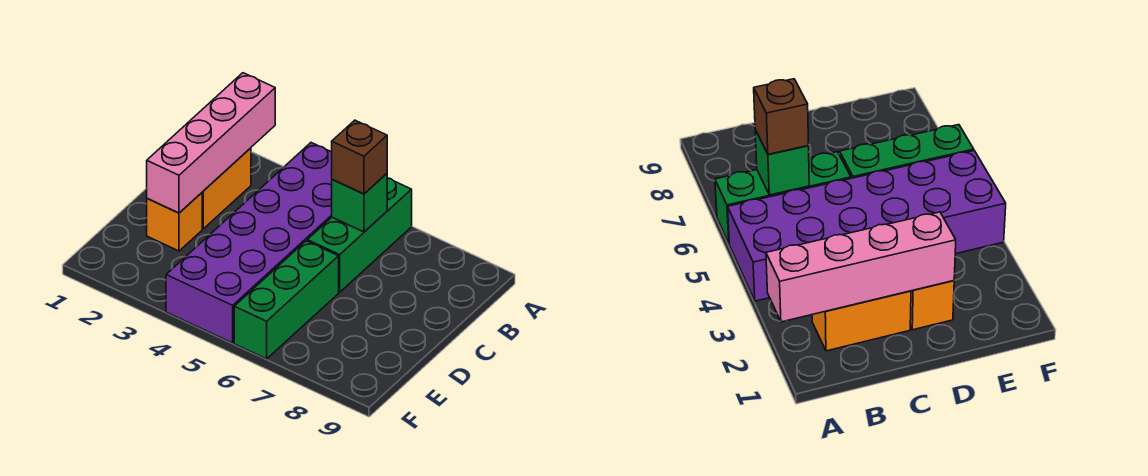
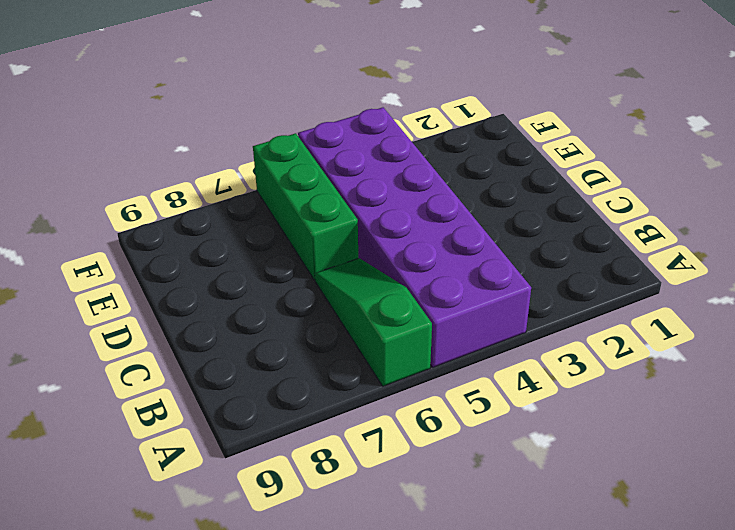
green slope A6:C6 level 1 top A -> green brick A6:C6 level 1
none -> orange brick B2:C2 level 1
none -> orange brick D2 level 1

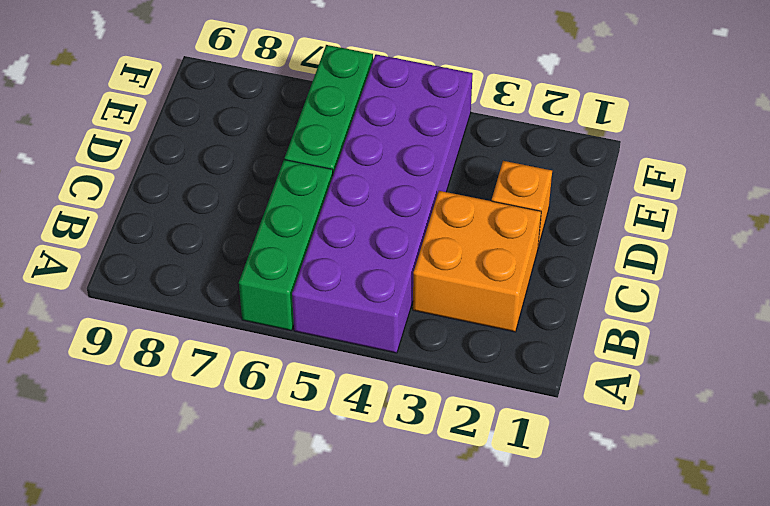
orange brick B2:C3 level 1 -> orange brick B2:C2 level 1
none -> pink brick A2:D2 level 2
none -> green brick B6 level 2

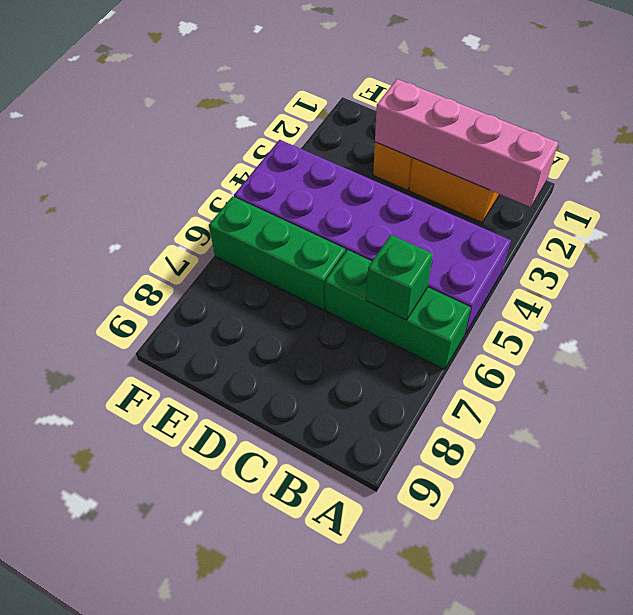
none -> brown brick B6 level 3

